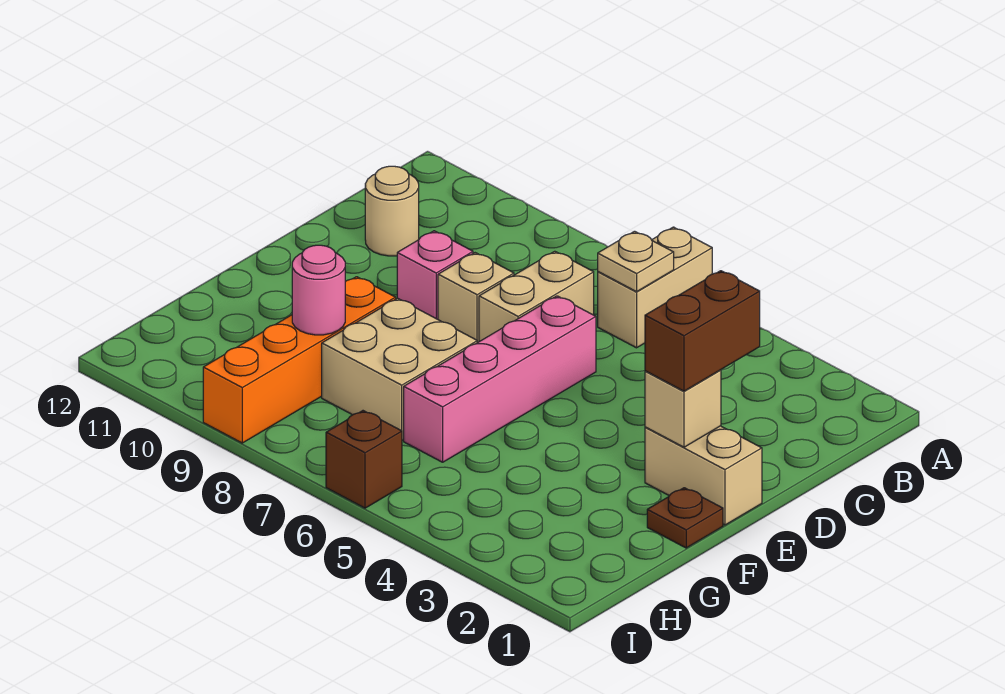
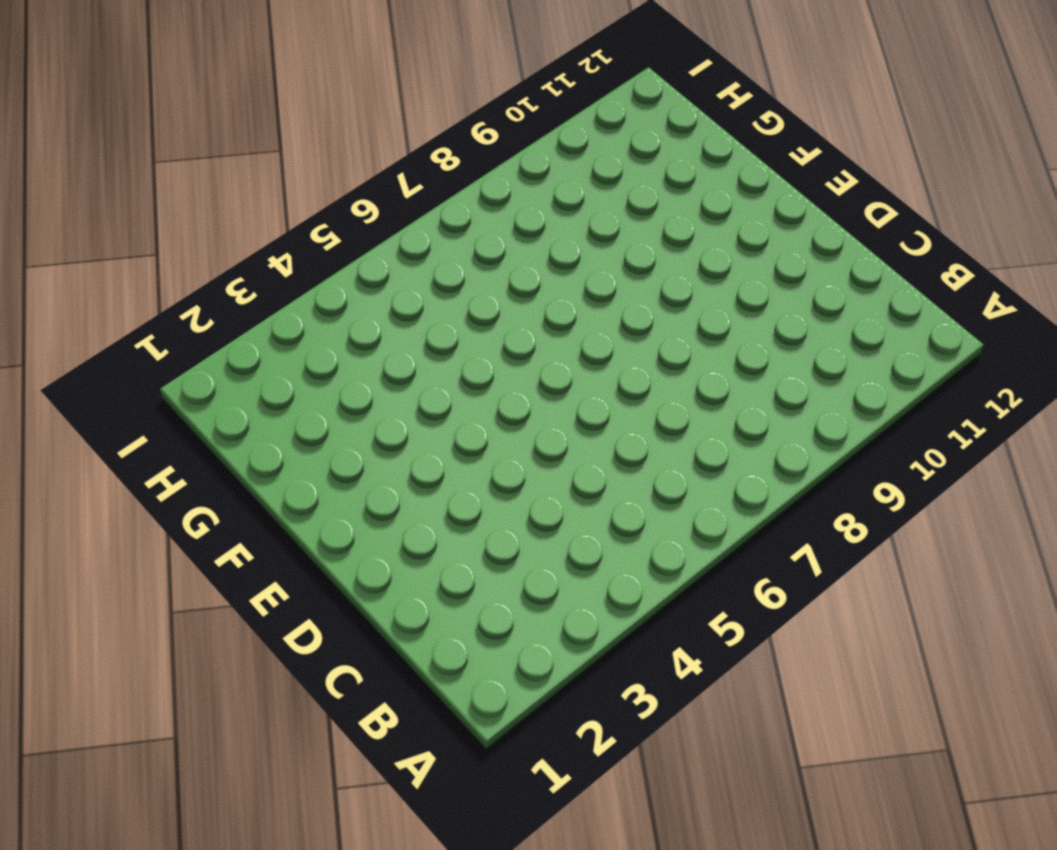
none -> tan brick A6:B6 level 1
none -> tan brick C7:D7 level 1
none -> tan round brick C11 level 1

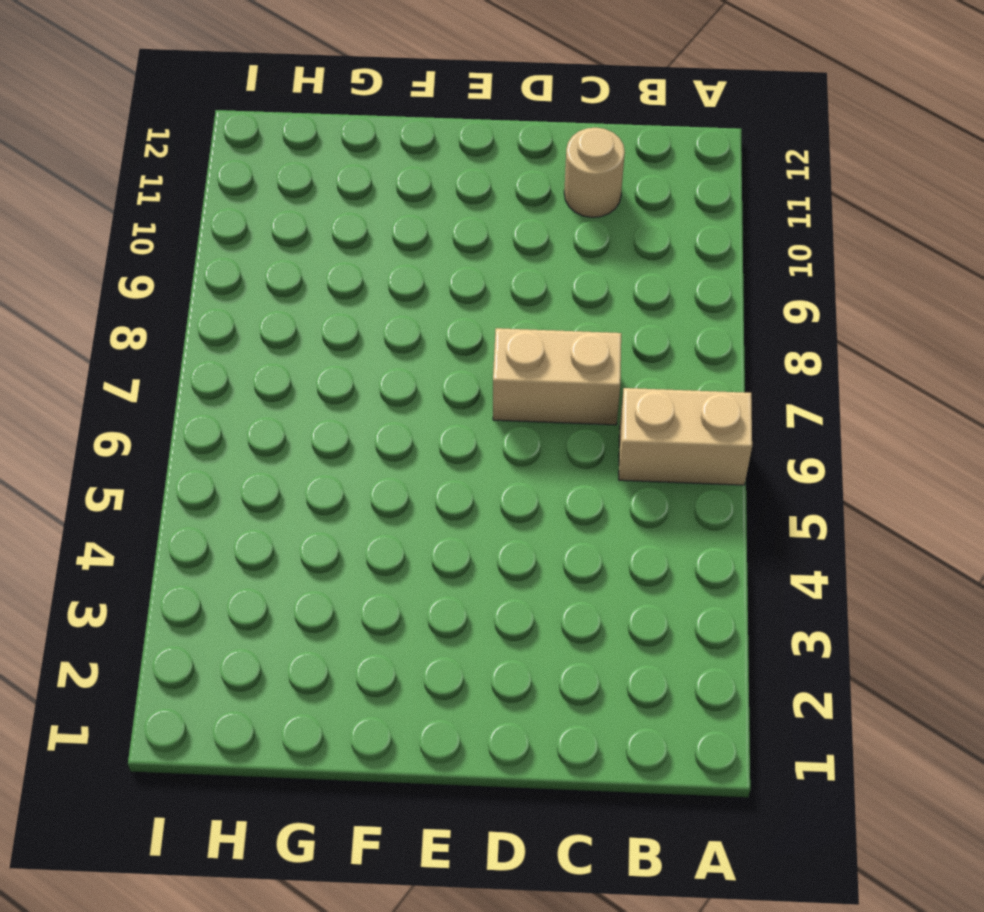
none -> pink brick D6:G6 level 1
none -> tan brick D8 level 1
none -> pink brick D9 level 1

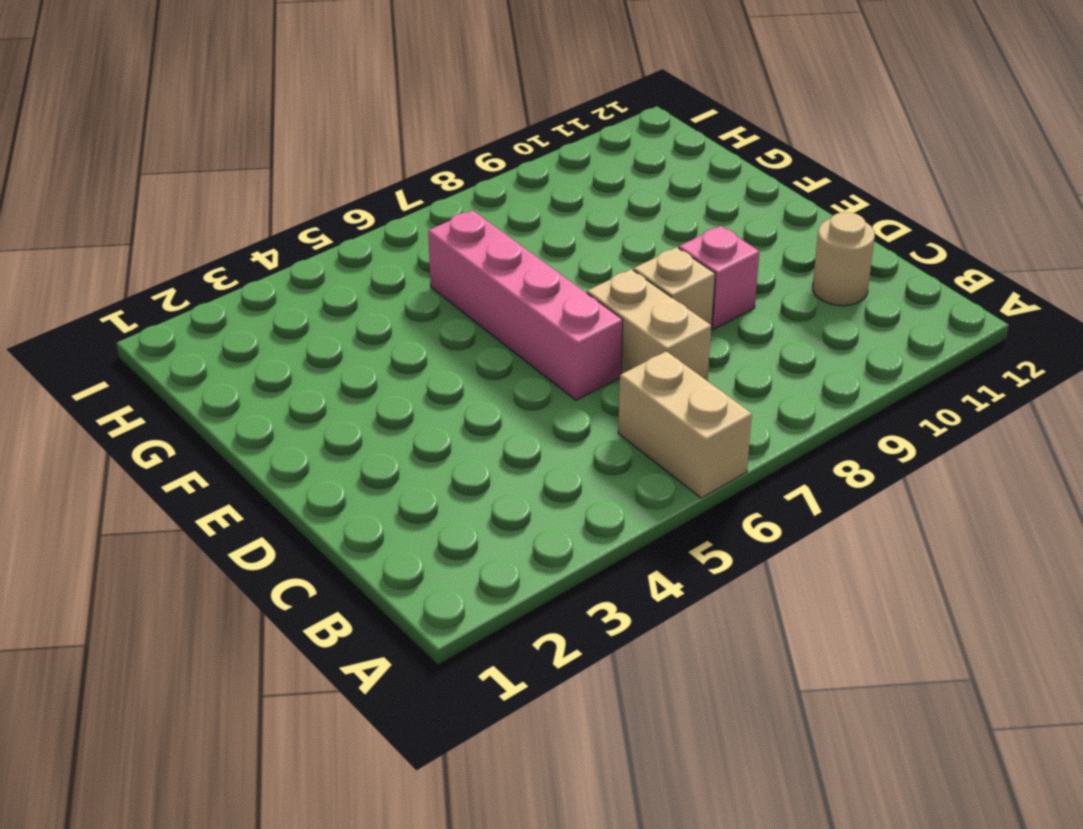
none -> tan brick E1:E2 level 1
none -> brown plate F1 level 1
none -> tan brick F7:G8 level 1

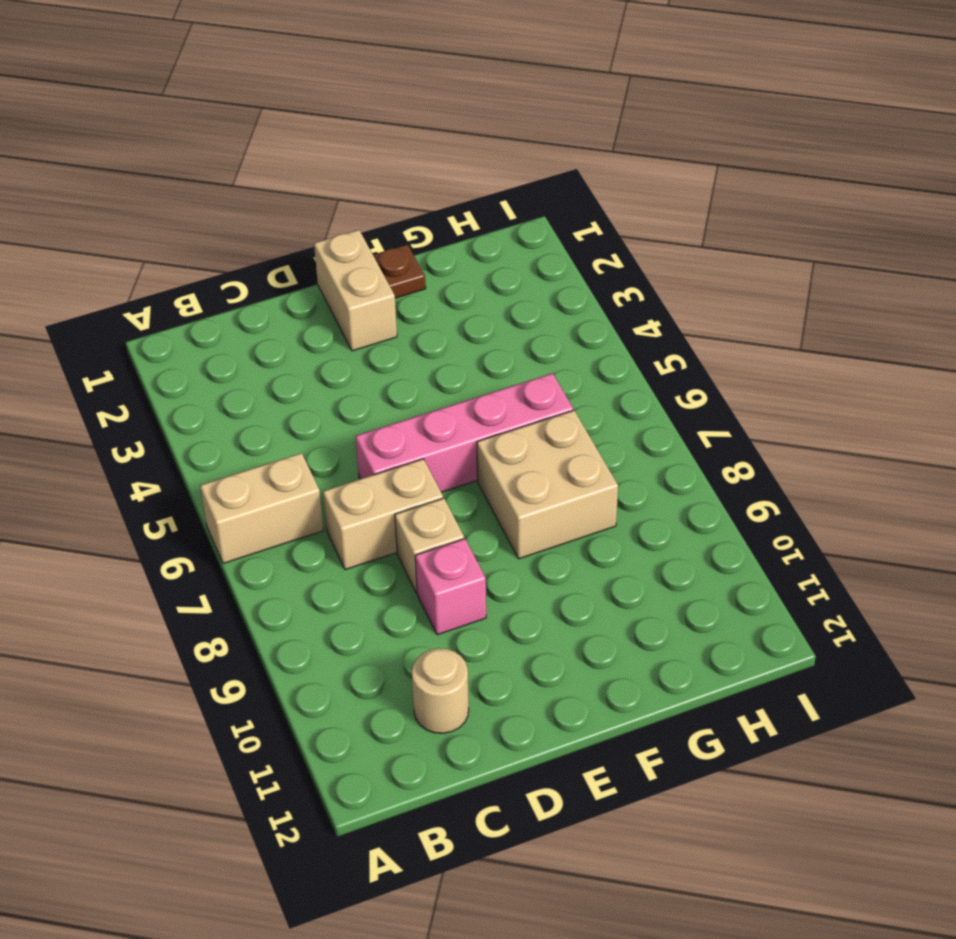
none -> orange brick F9:I9 level 1
none -> brown brick I6 level 1
none -> tan plate B6 level 2

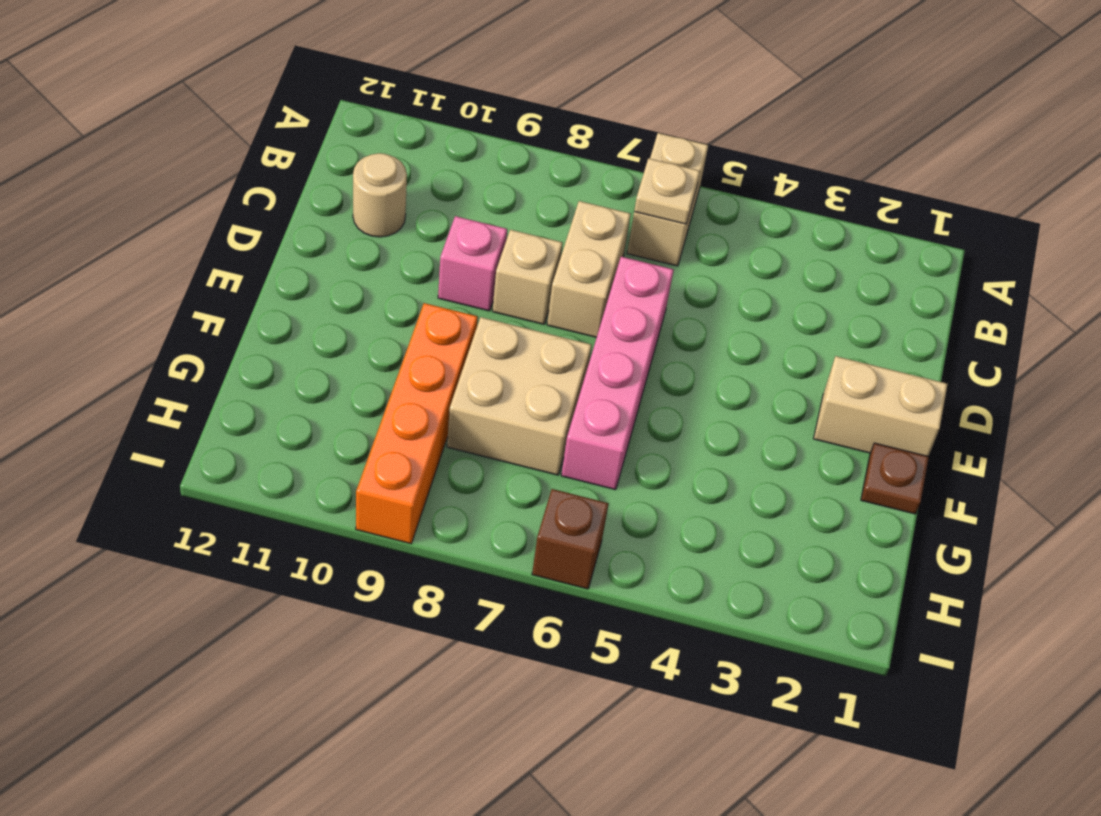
none -> tan brick E2 level 2
none -> pink round brick G9 level 2
none -> brown brick D2:E2 level 3

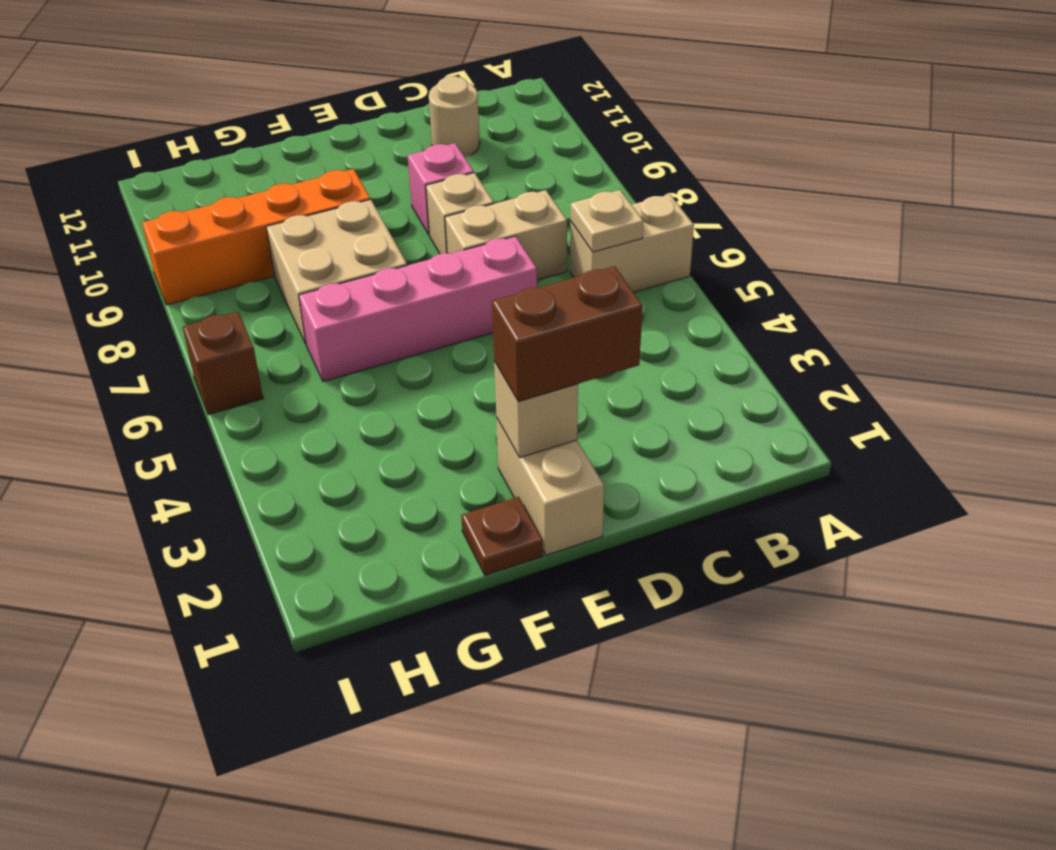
none -> pink round brick G9 level 2

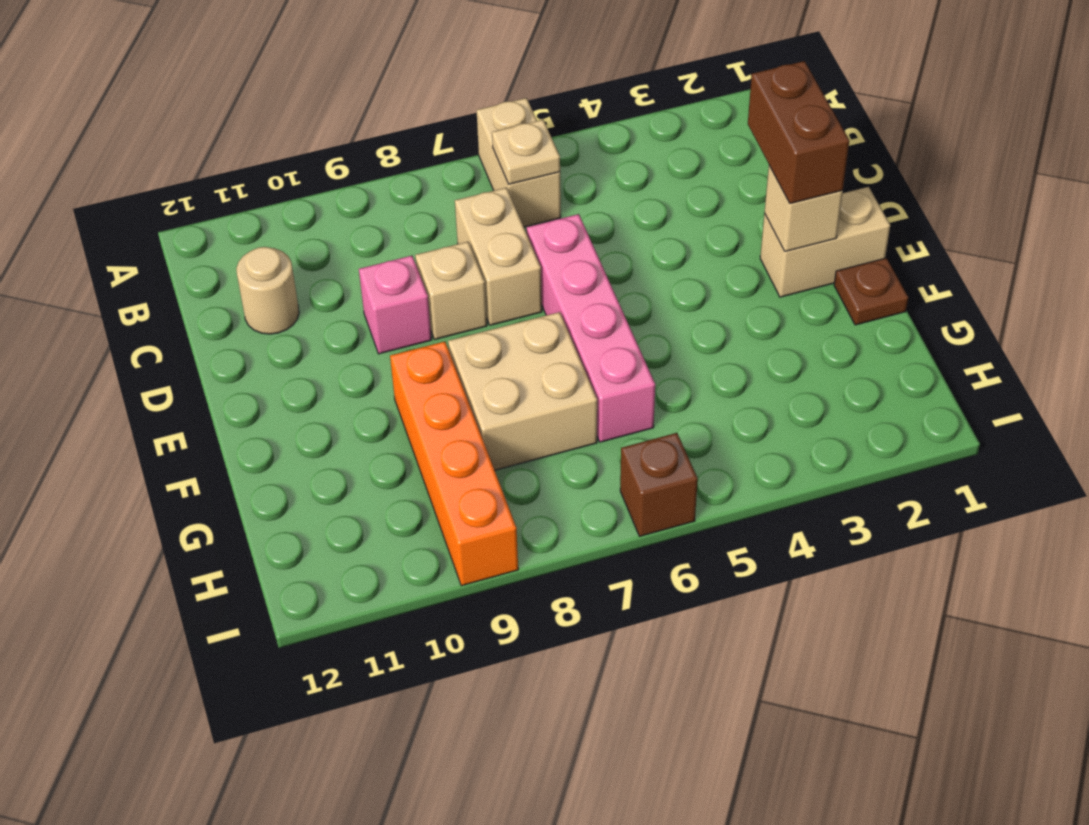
none -> pink round brick G9 level 2

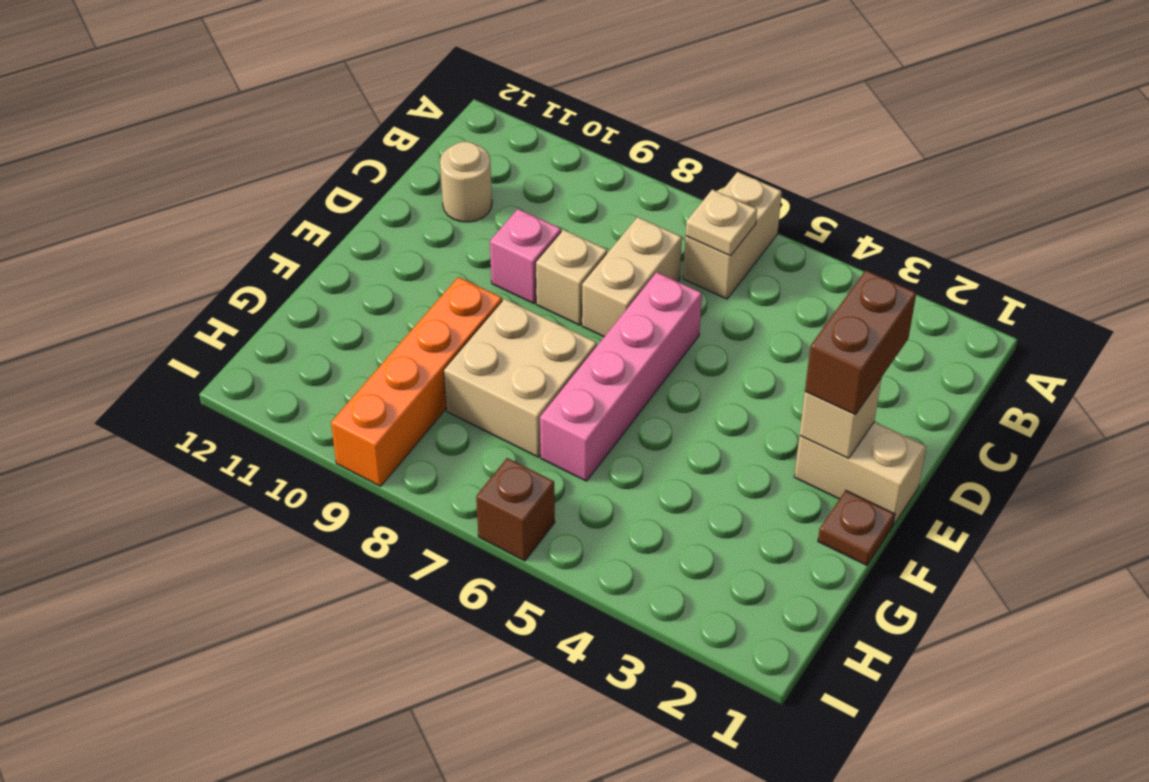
none -> pink round brick G9 level 2

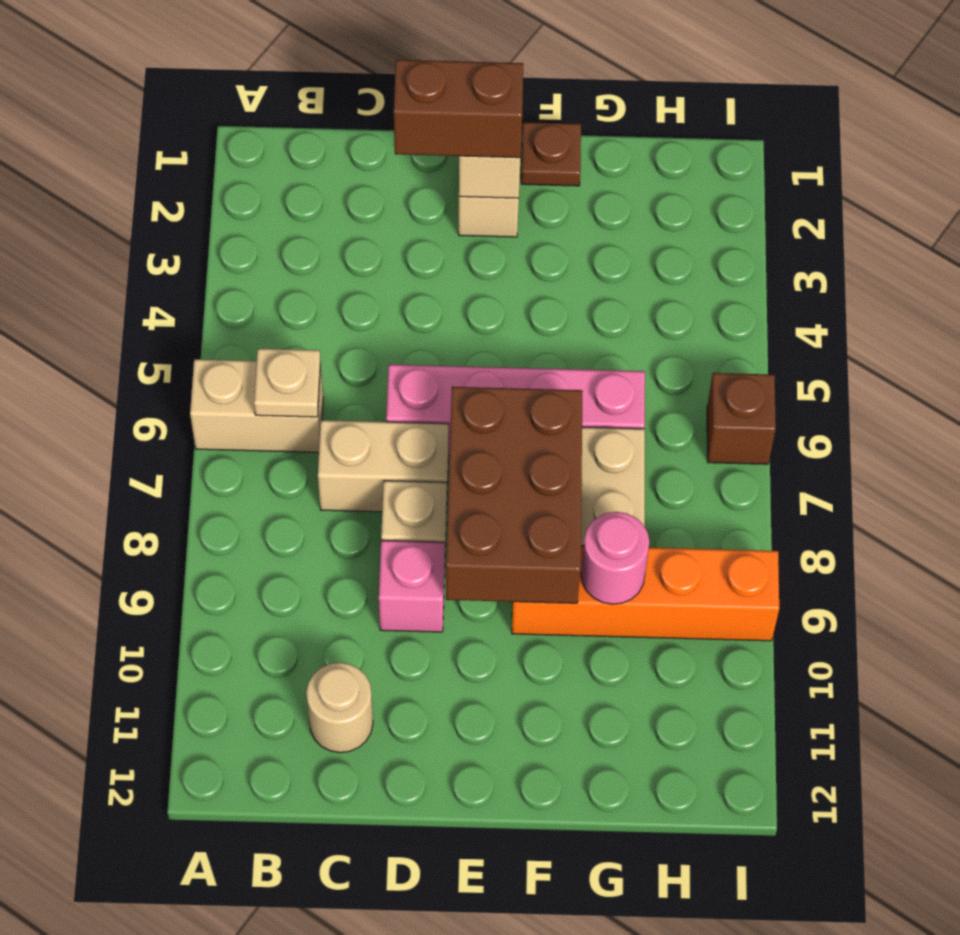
brown brick E7:F9 level 2 -> none

